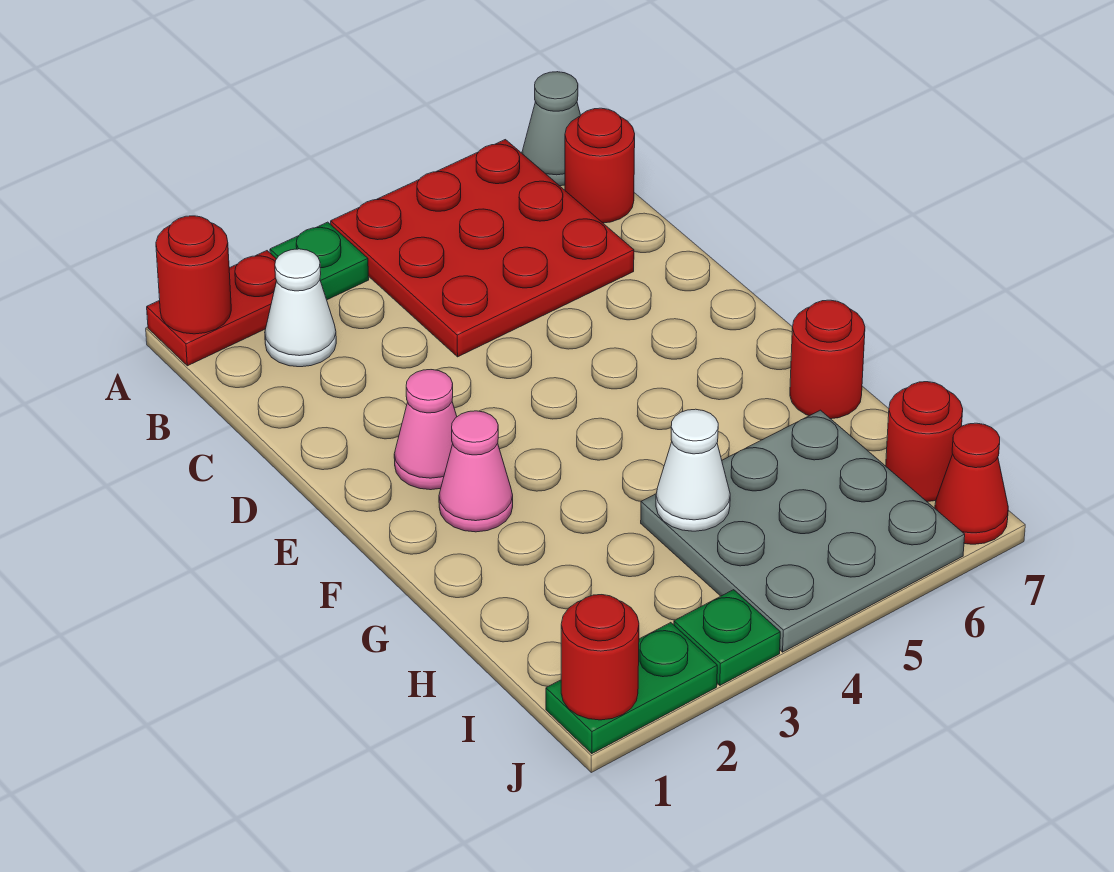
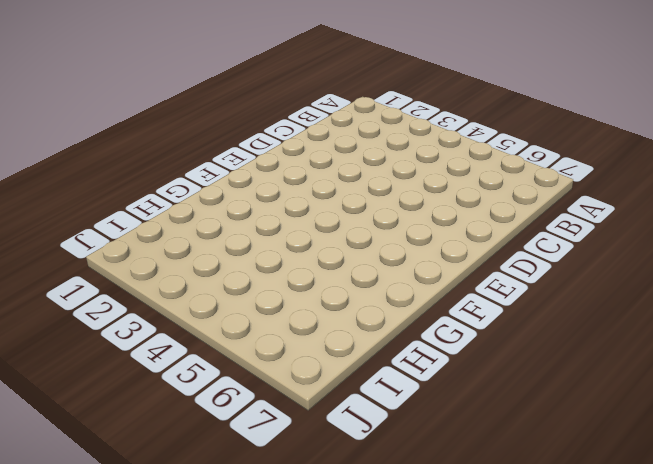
none -> red plate A1:A2 level 1
none -> green plate A3 level 1
none -> red plate A4:C6 level 1

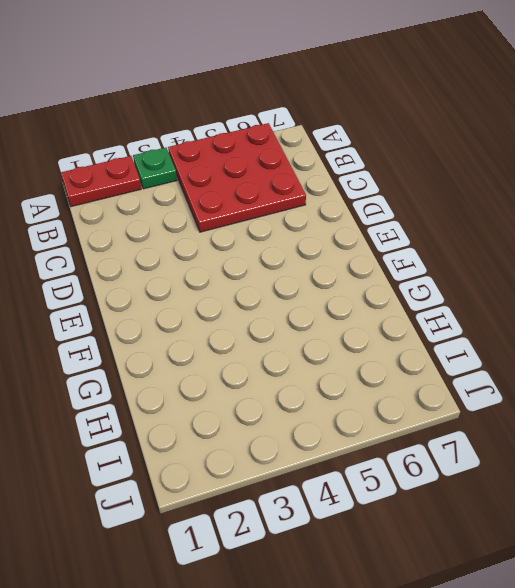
none -> grey cone A7 level 1
none -> white cone B2 level 1
none -> red round brick B7 level 1

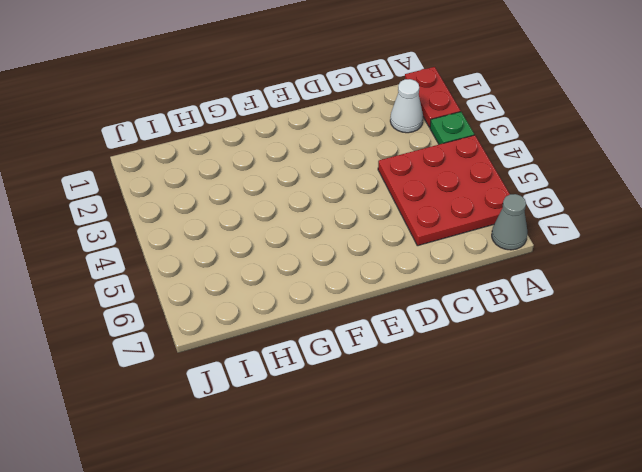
none -> red round brick B7 level 1
none -> pink cone E2 level 1
none -> pink cone F2 level 1

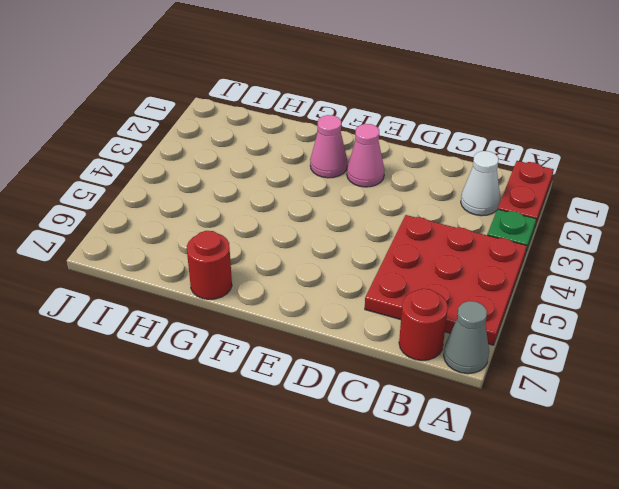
none -> grey plate H4:J6 level 1
none -> red round brick I7 level 1
none -> green plate J1:J2 level 1

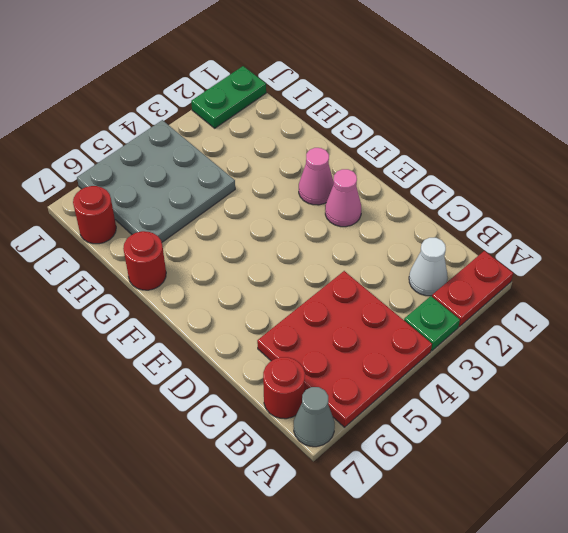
none -> green plate J3 level 1
none -> red cone J7 level 1
none -> red round brick A1 level 2

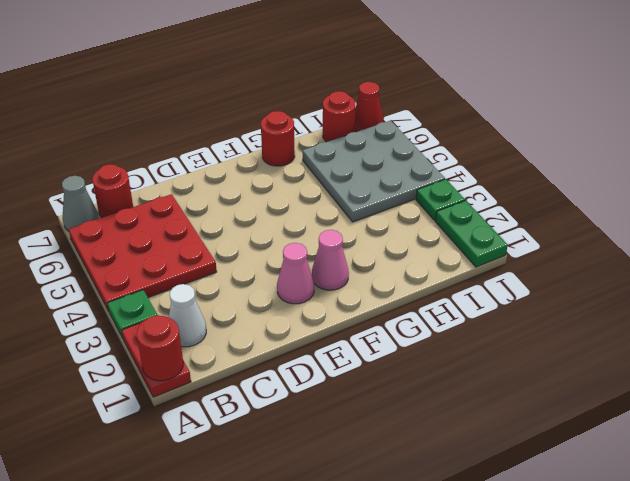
none -> white cone H4 level 2
none -> red round brick J1 level 2

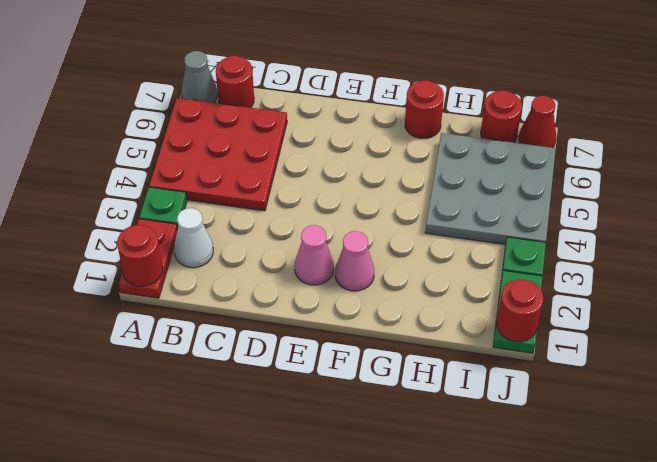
none -> white cone H4 level 2

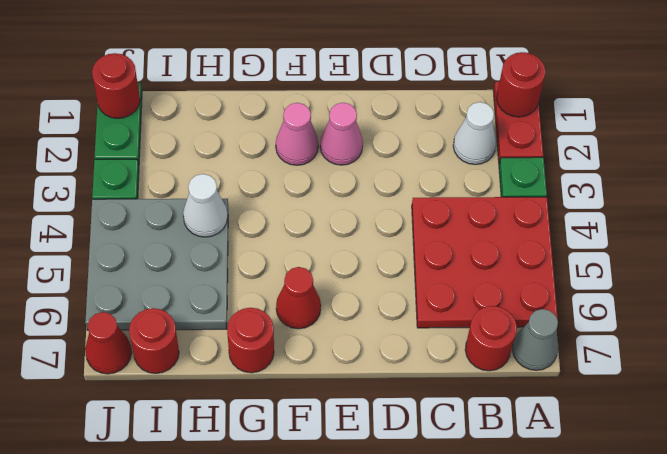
red cone F6 level 1 -> none

